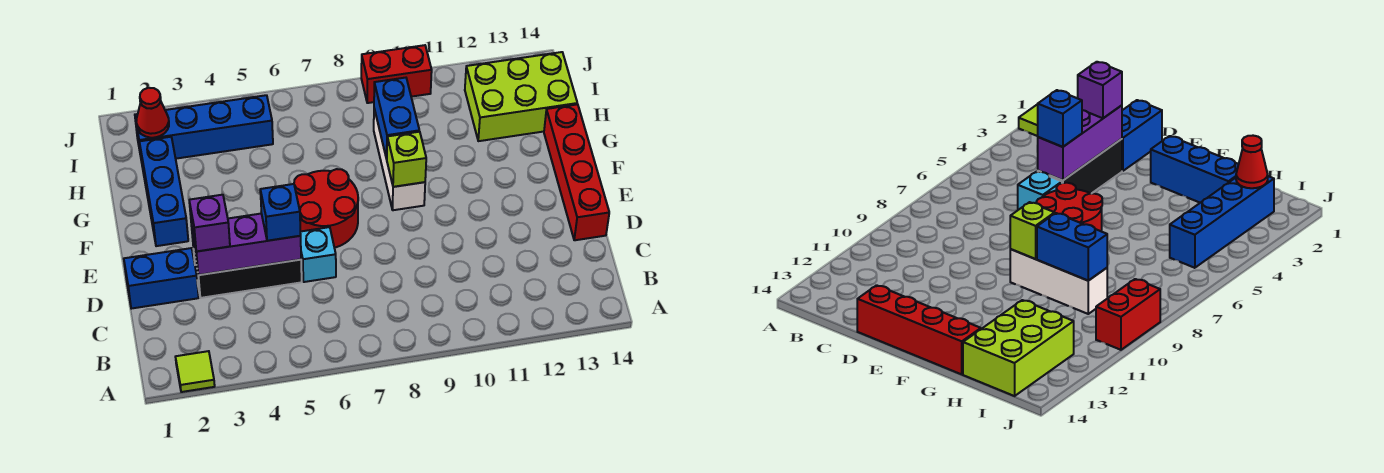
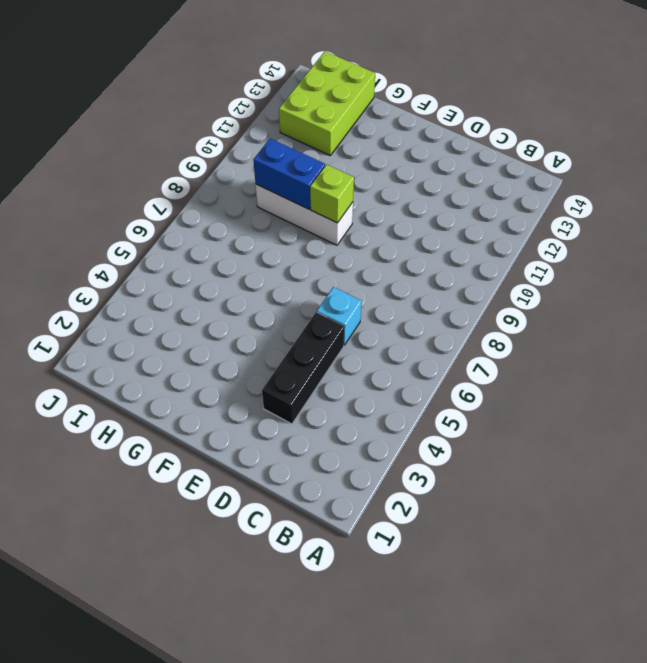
none -> lime tile A2 level 1
none -> blue brick D1:D2 level 1
none -> red brick D14:G14 level 1

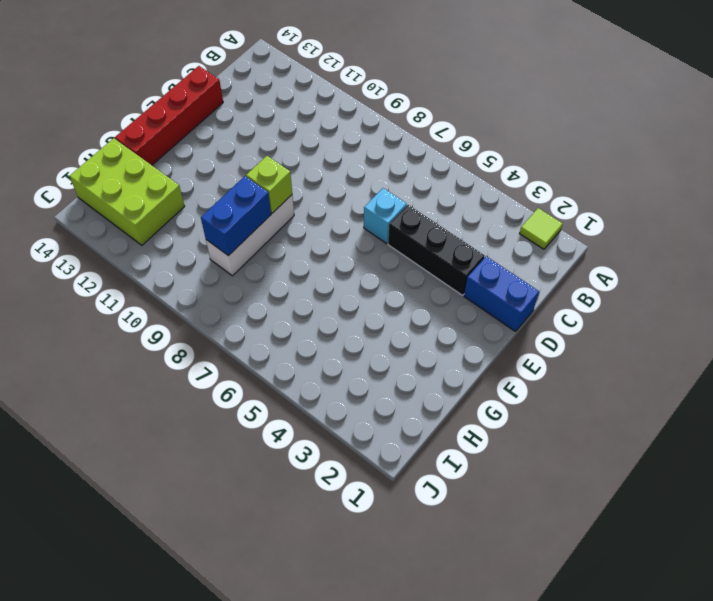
none -> red round brick E6:F7 level 1
none -> blue brick F2:H2 level 1
none -> blue brick I2:I5 level 1

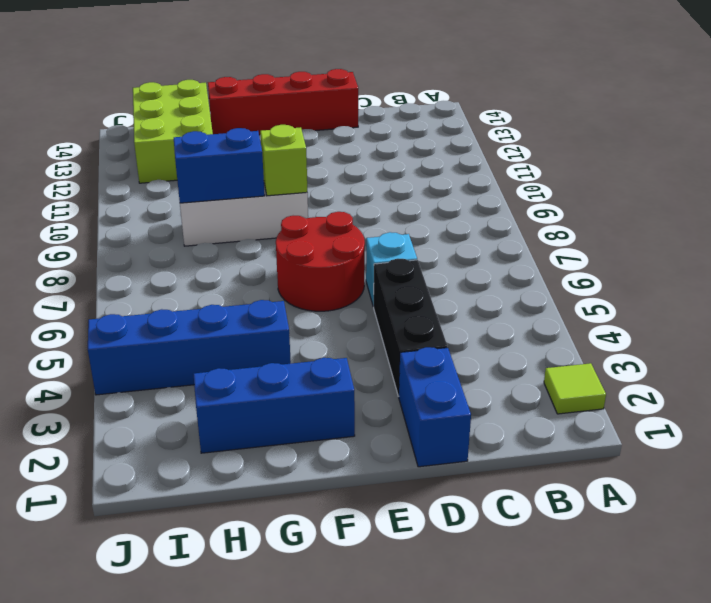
blue brick G4:J4 level 1 -> blue brick I2:I5 level 1
none -> red brick J9:J10 level 1
none -> purple brick D3:D5 level 2
none -> red cone I2 level 2

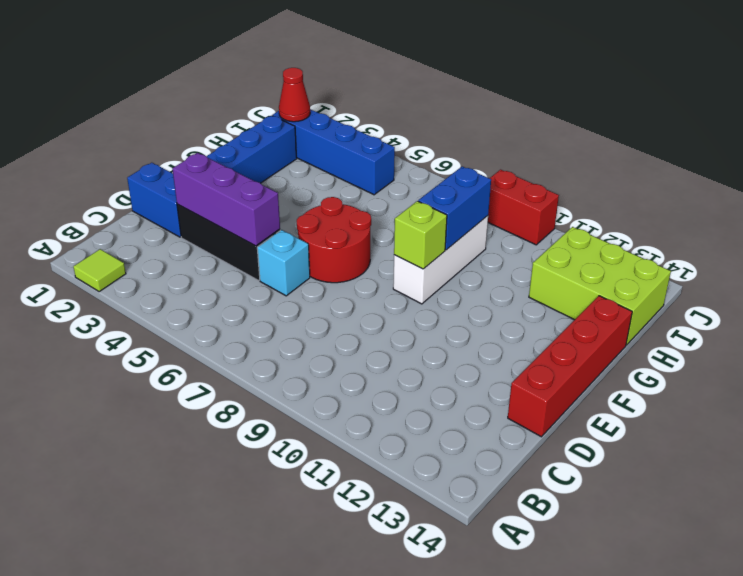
none -> purple brick D3 level 3
none -> blue brick D5 level 3

